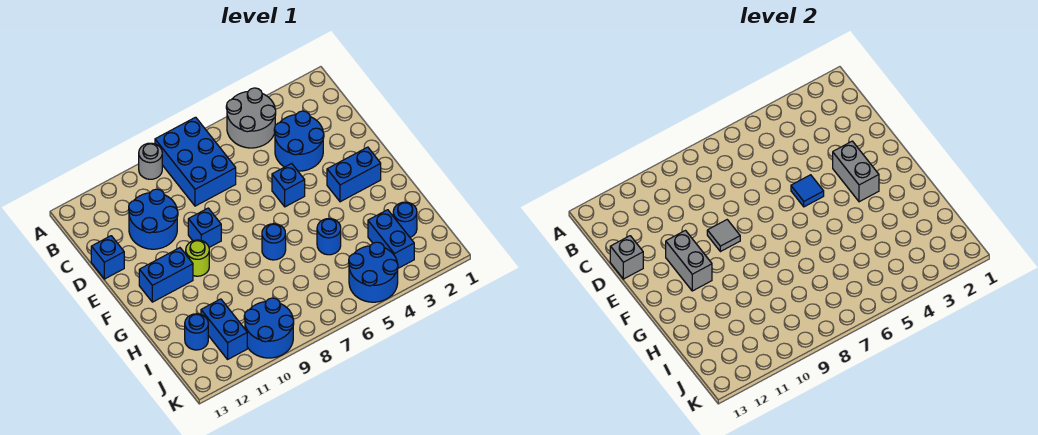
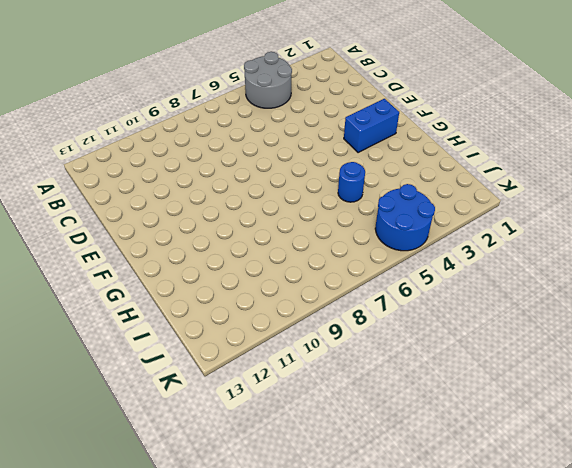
none -> blue brick A7:C8 level 1
none -> grey round brick A9 level 1
none -> blue round brick C3:D4 level 1

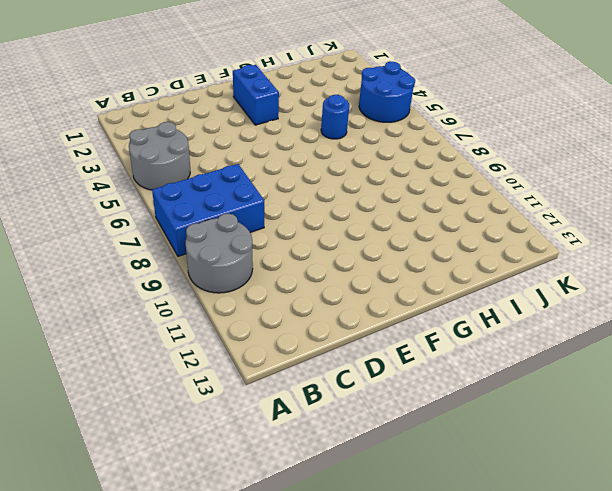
grey round brick A9:B10 level 1 -> grey round brick A9 level 1
none -> blue round brick C3:D4 level 1
none -> blue round brick C10:D11 level 1
none -> blue brick D13 level 1

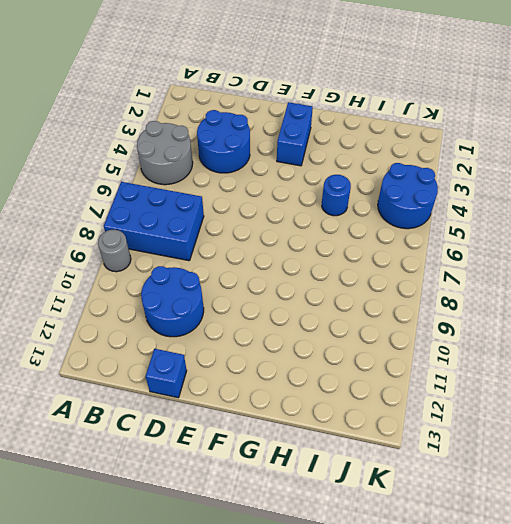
none -> blue brick E5 level 1
none -> blue brick E9 level 1
none -> lime round brick F10 level 1

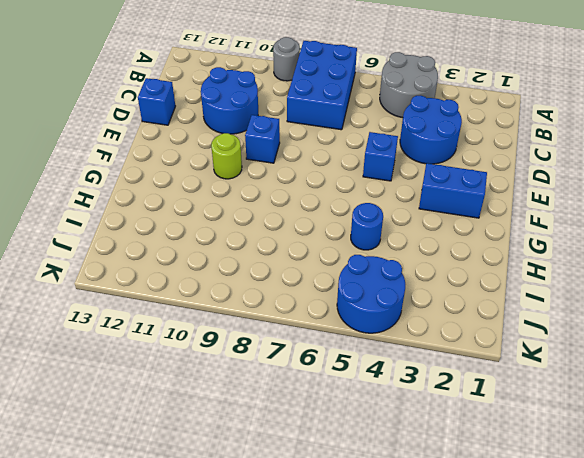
none -> blue brick F11:F12 level 1
none -> blue round brick G7 level 1
none -> blue round brick I2 level 1

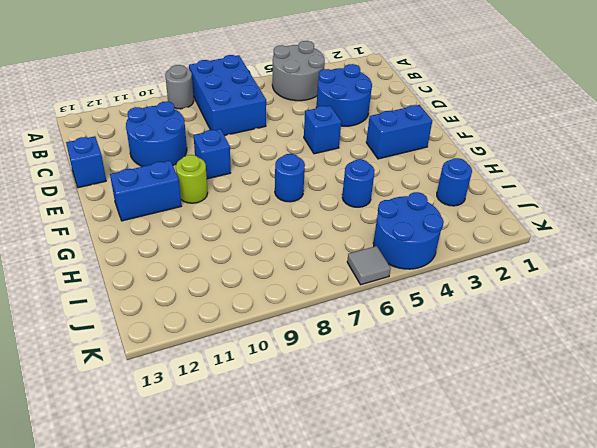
grey tile K6 level 1 -> grey tile E9 level 2
none -> blue brick I3:J3 level 1
none -> blue brick I11:J11 level 1
none -> blue round brick I12 level 1

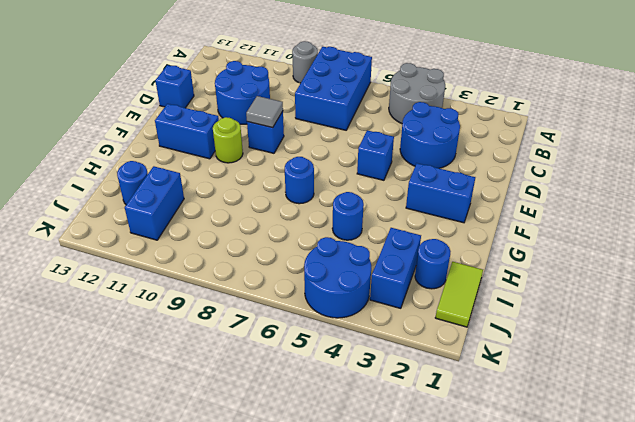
lime tile I1:J1 level 1 -> none
none -> blue round brick J9:K10 level 1
none -> grey brick D13 level 2
none -> grey brick E3:F3 level 2

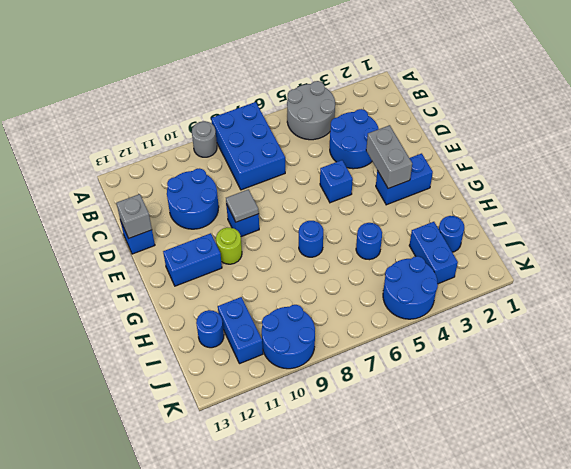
none -> blue tile E5 level 2
none -> grey brick E11:F11 level 2

